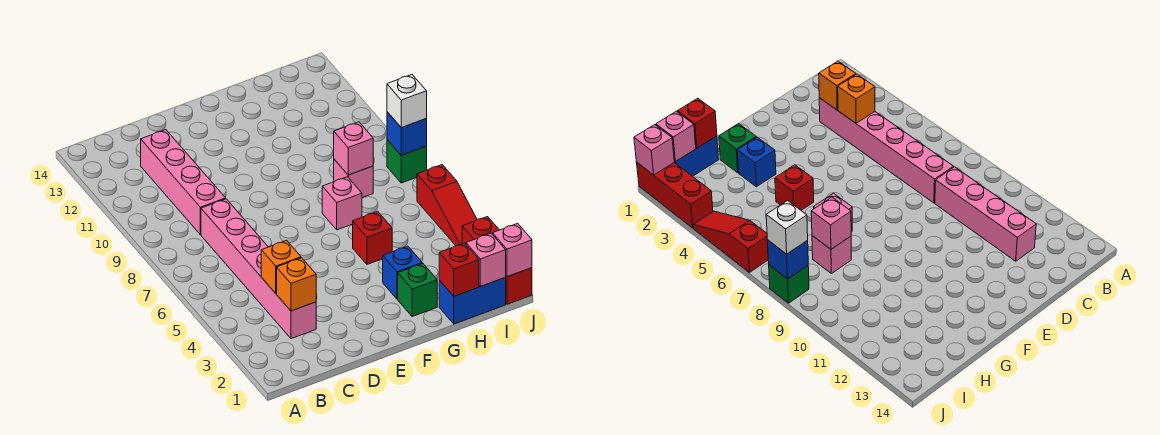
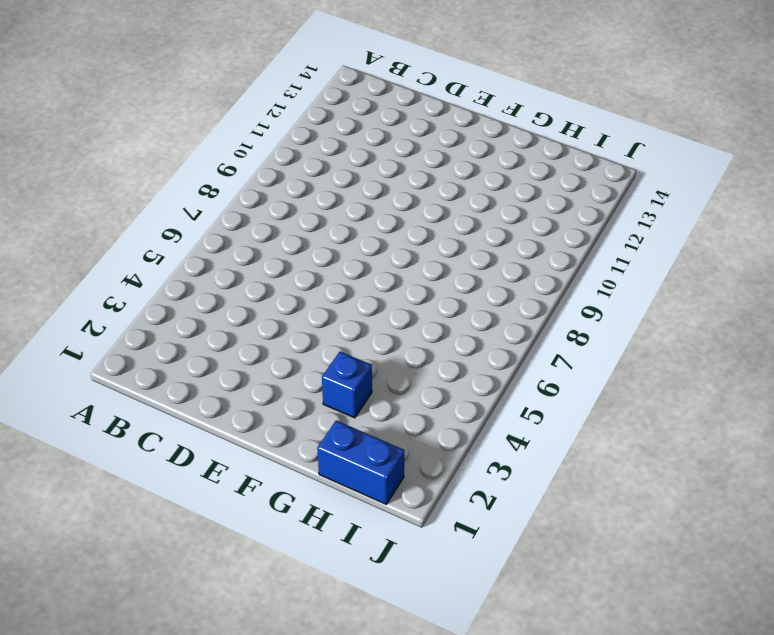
none -> pink brick C3:C8 level 1
none -> pink brick C9:C12 level 1
none -> green brick G2 level 1

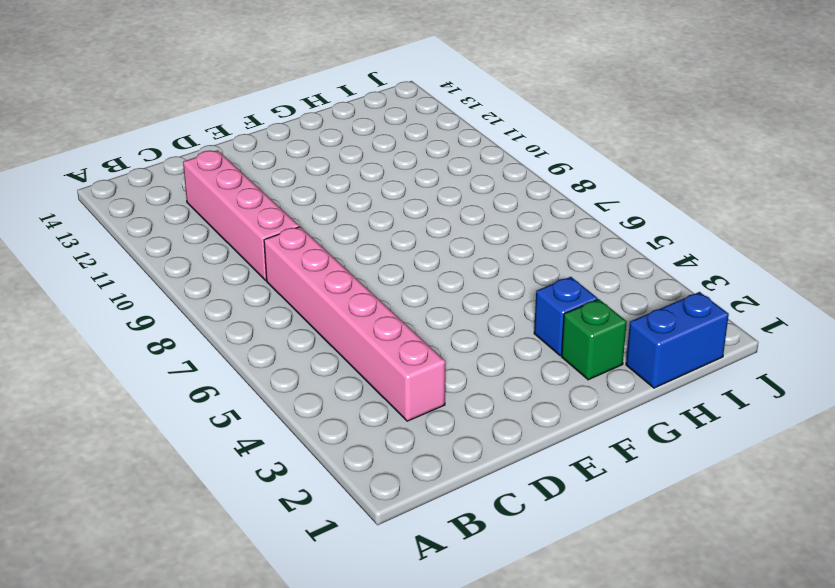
none -> red brick G5 level 1
none -> pink brick G7 level 1
none -> pink brick H8 level 1

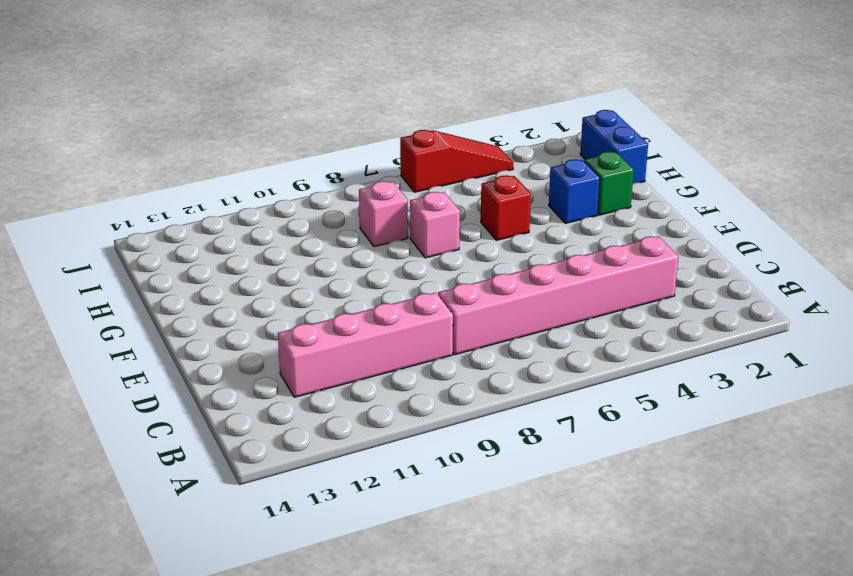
none -> red brick J1:J3 level 1
none -> green brick J8 level 1
none -> orange brick C3 level 2

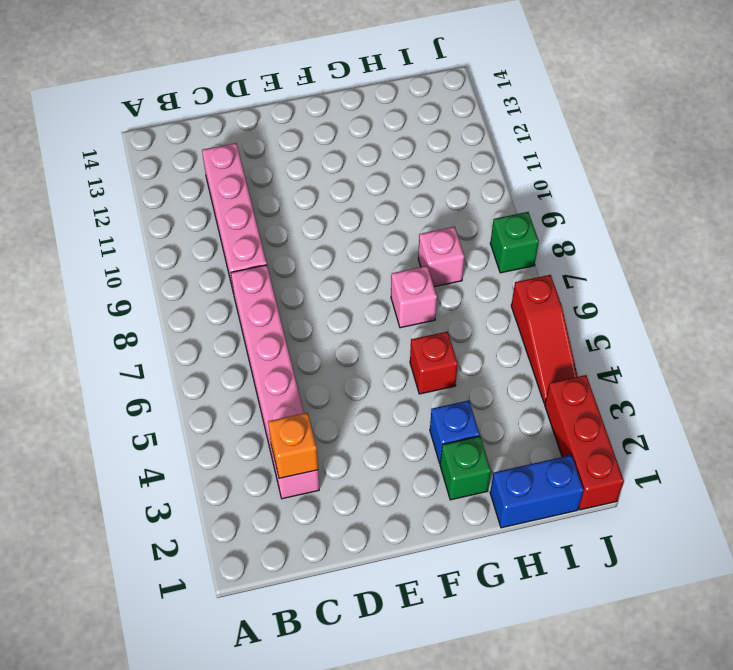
none -> orange brick C4 level 2
none -> red brick H1 level 2
none -> pink brick H8 level 2

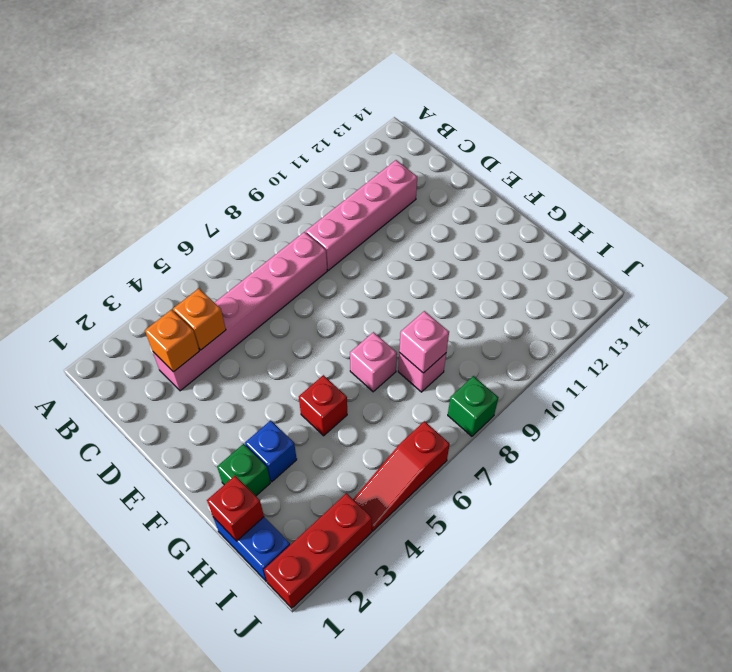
none -> pink brick I1 level 2
none -> pink brick J1 level 2
none -> blue brick J8 level 2

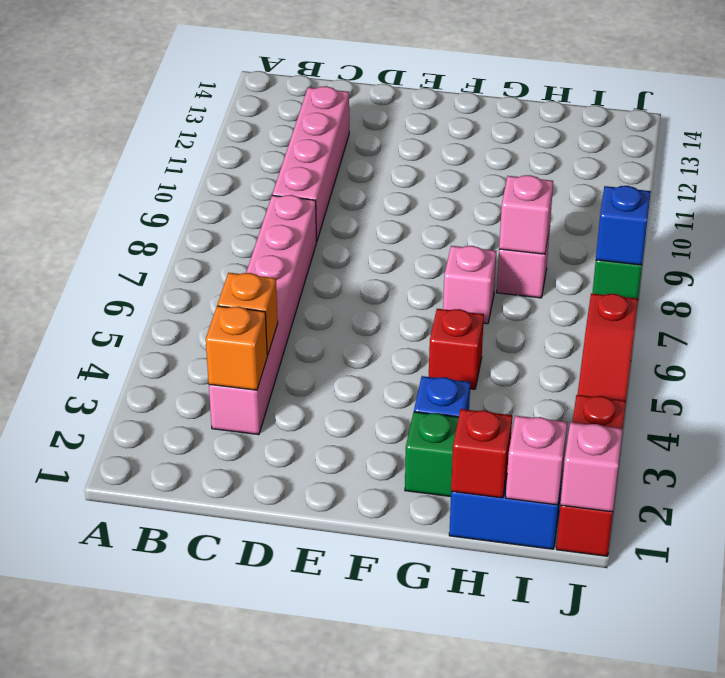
none -> white brick J8 level 3

